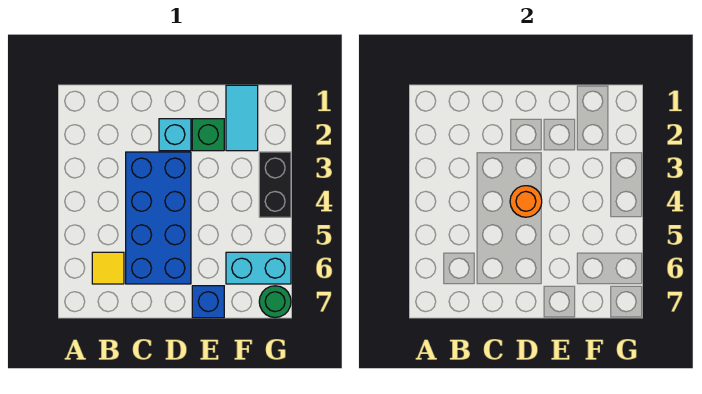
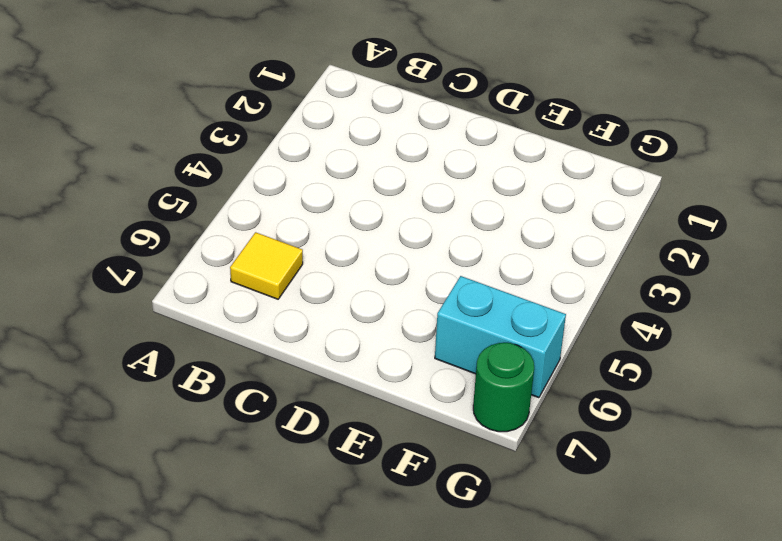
none -> blue brick C3:D6 level 1
none -> cyan brick D2 level 1

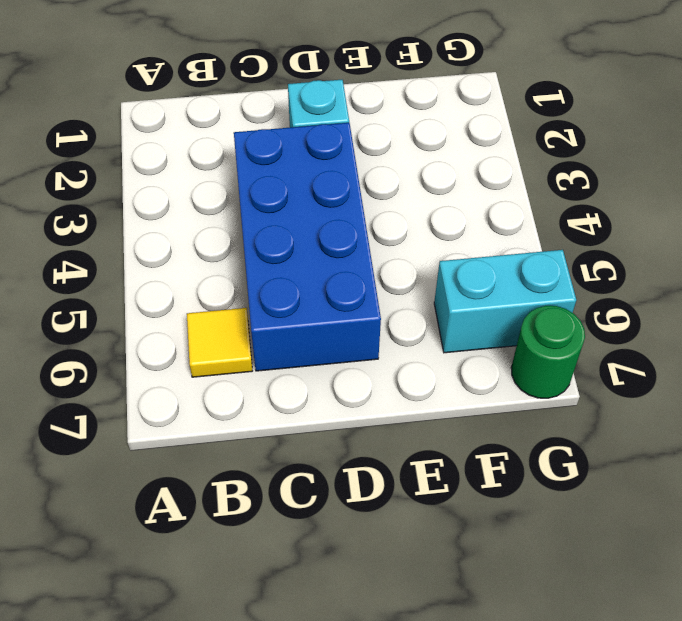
none -> green brick E2 level 1
none -> blue brick E7 level 1

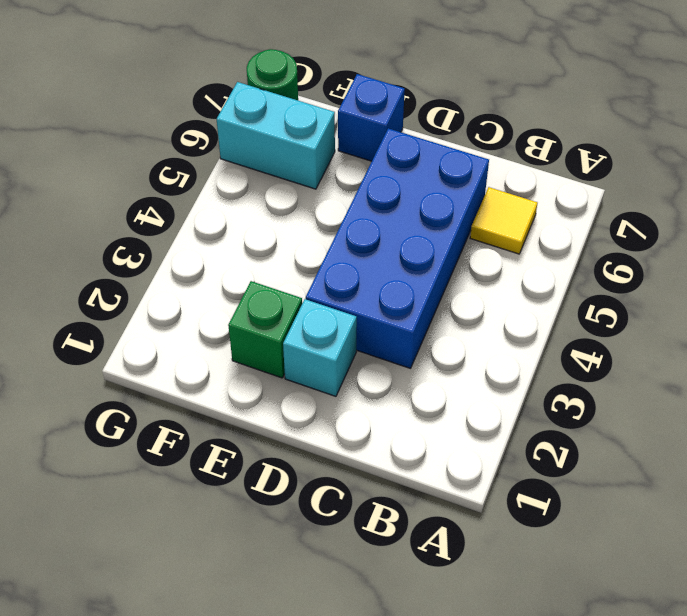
none -> cyan tile F1:F2 level 1
none -> black brick G3:G4 level 1

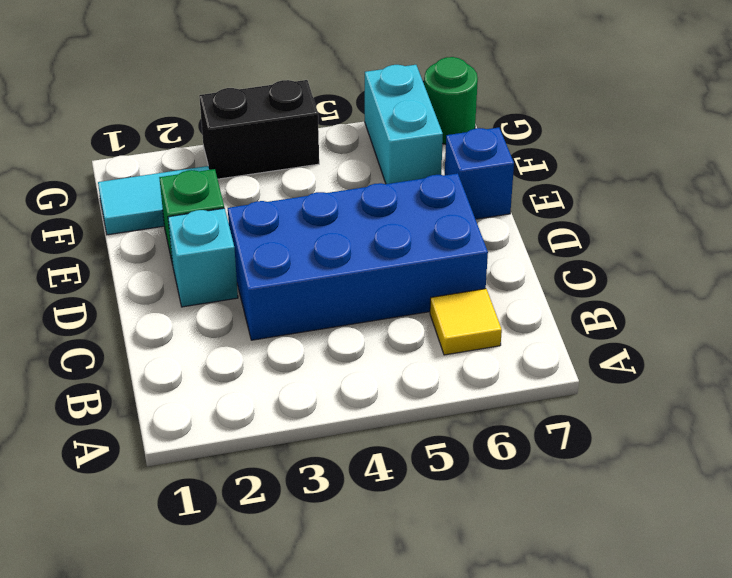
none -> orange round brick D4 level 2

